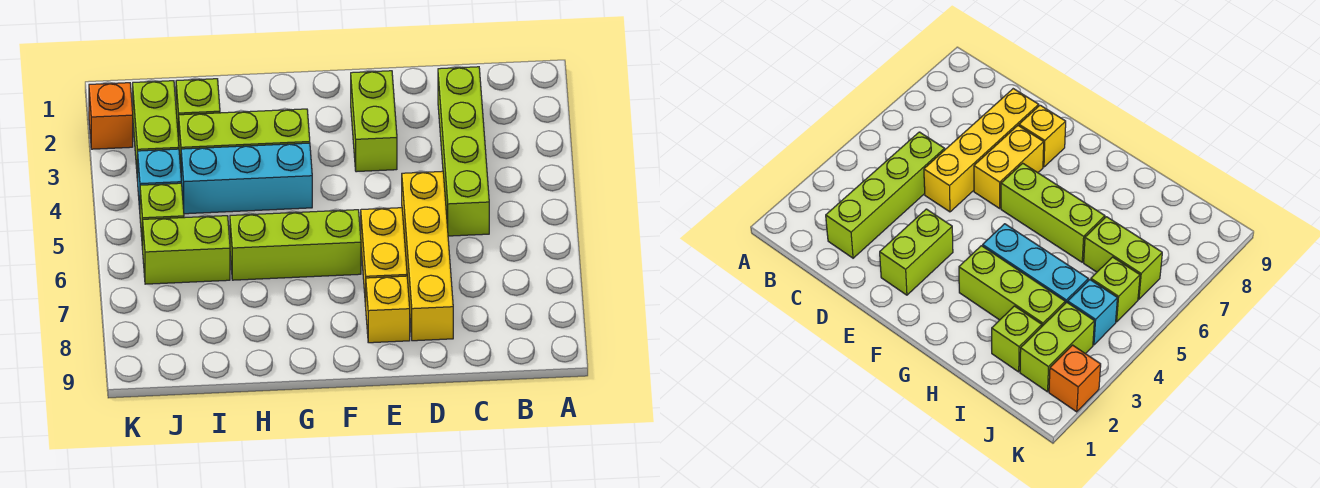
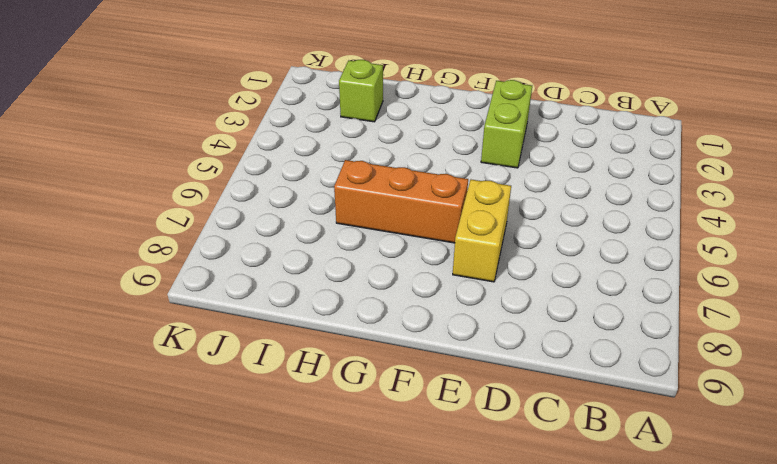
orange brick F6:H6 level 1 -> lime brick F6:H6 level 1
none -> lime brick C2:C5 level 1
none -> yellow brick D5:D8 level 1
none -> yellow brick E8 level 1

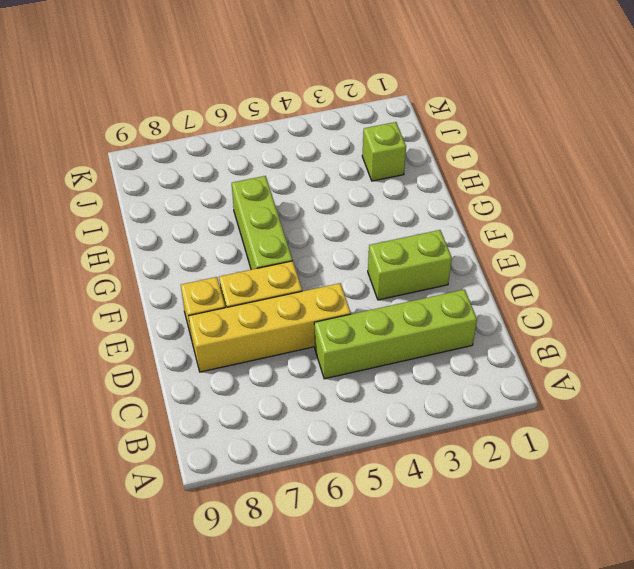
none -> lime brick G3:I3 level 1
none -> cyan brick G4:I4 level 1
none -> lime brick I6:J6 level 1

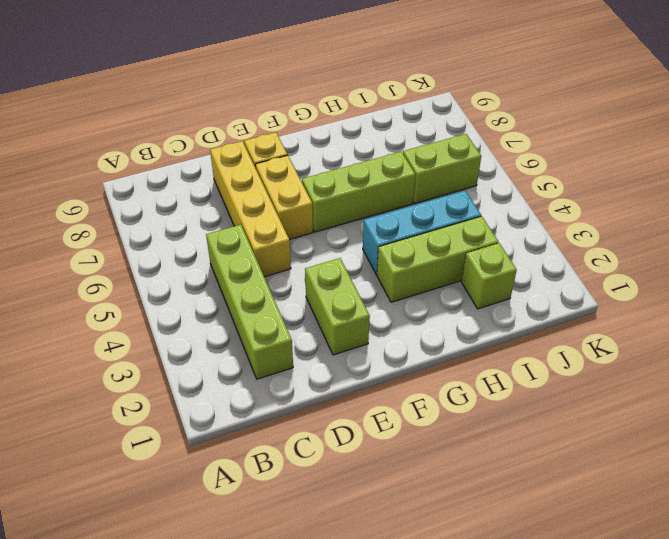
none -> lime brick J2:J3 level 1
none -> cyan brick J4 level 1
none -> lime brick J5 level 1

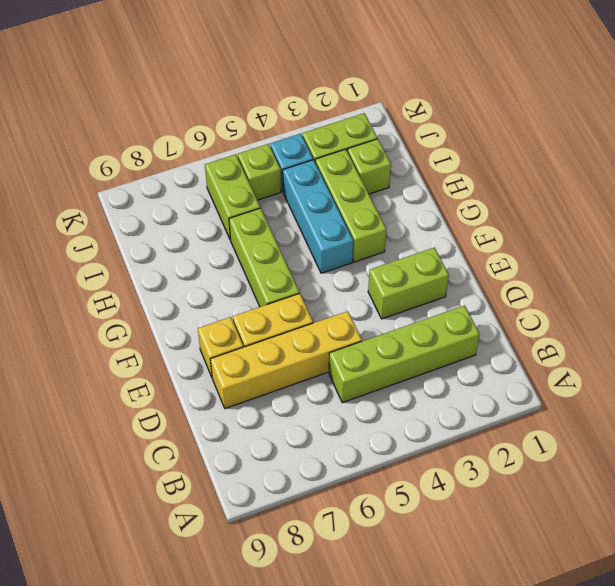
none -> orange brick K2 level 1

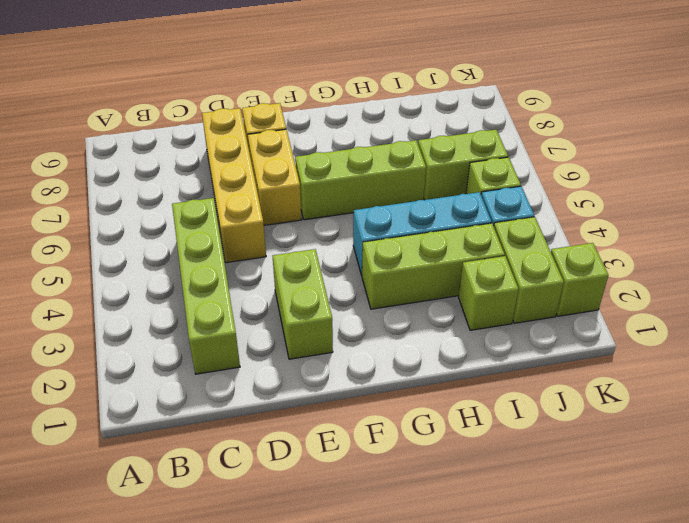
lime brick K2 level 1 -> orange brick K2 level 1

